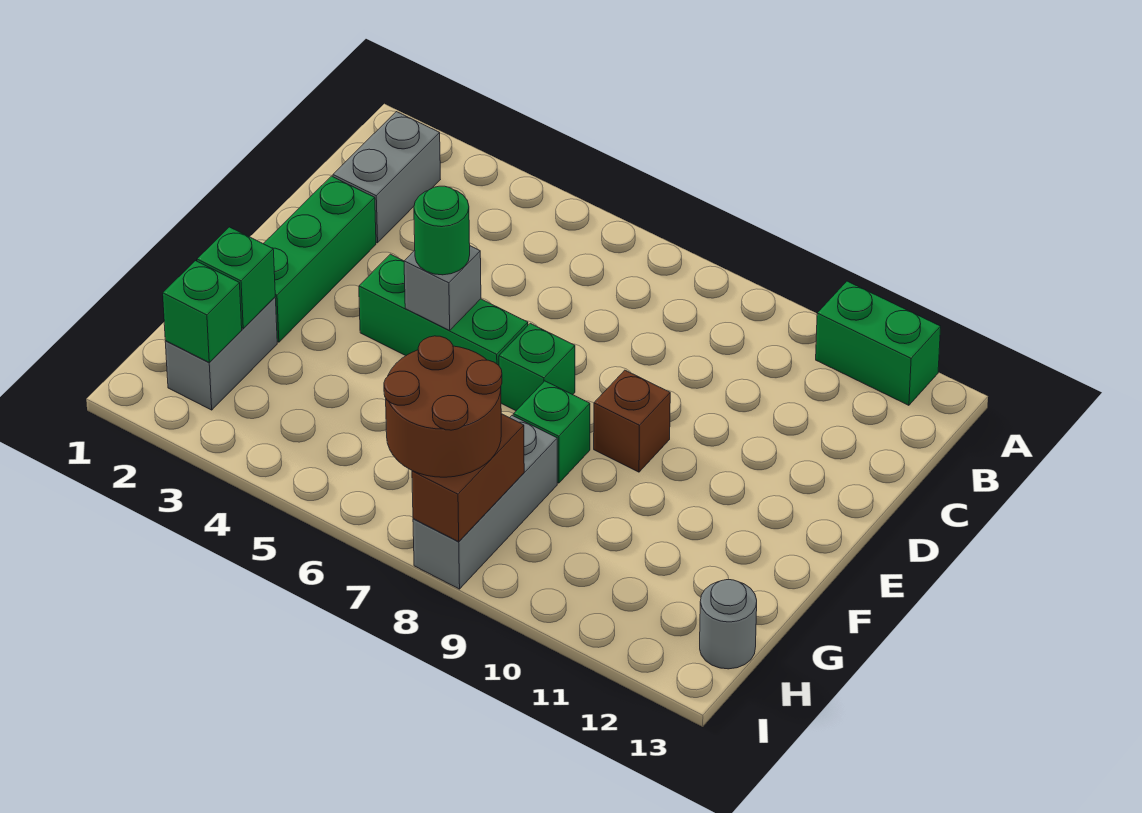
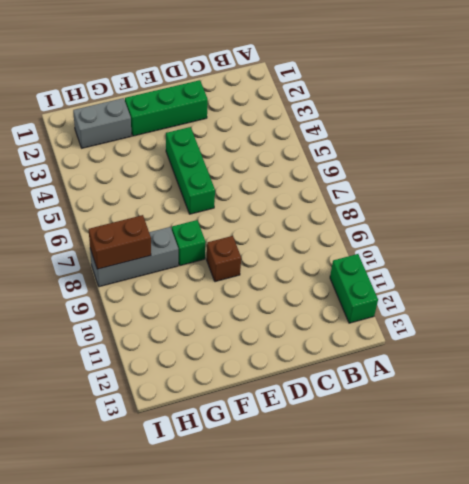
none -> grey brick B2:C2 level 1
none -> green brick E7 level 1
none -> grey round brick H13 level 1

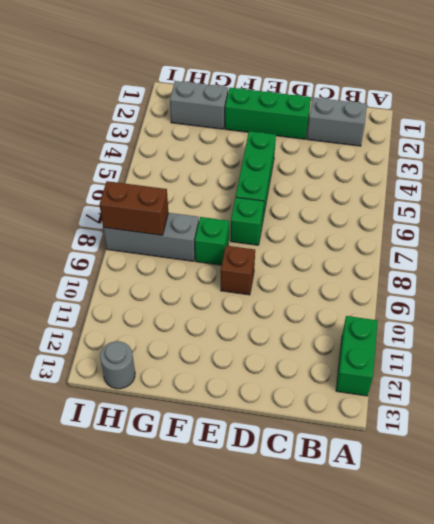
none -> grey brick E5 level 2
none -> green brick G2 level 2
none -> green brick H2 level 2

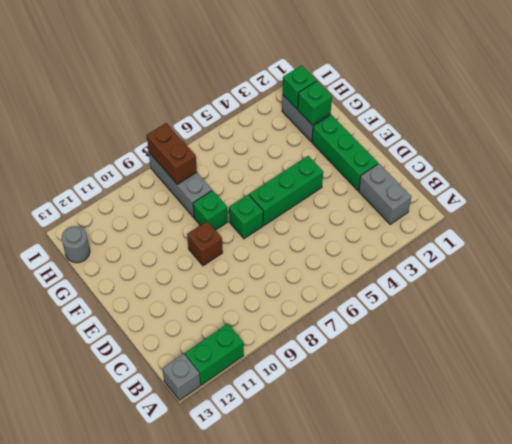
grey brick A13 level 1 -> grey brick E5 level 2
none -> green round brick E5 level 3
none -> brown round brick H7:I8 level 3

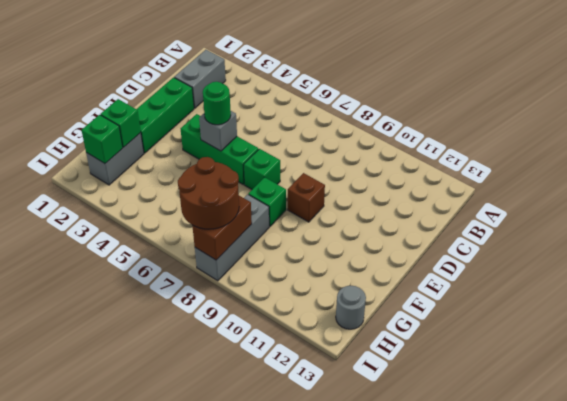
none -> green brick A11:A12 level 1

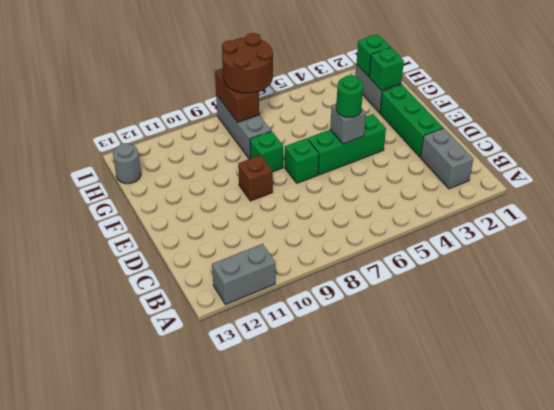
grey brick A11:A12 level 1 -> green brick A11:A12 level 1

